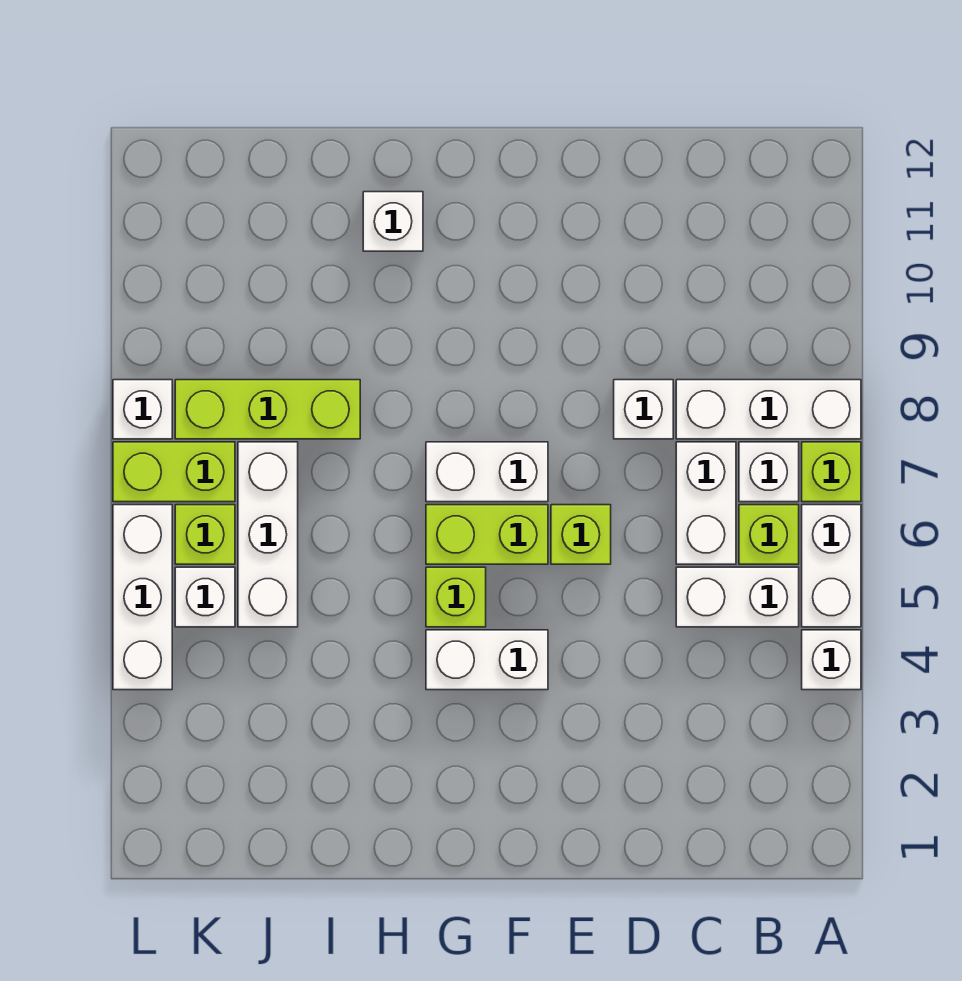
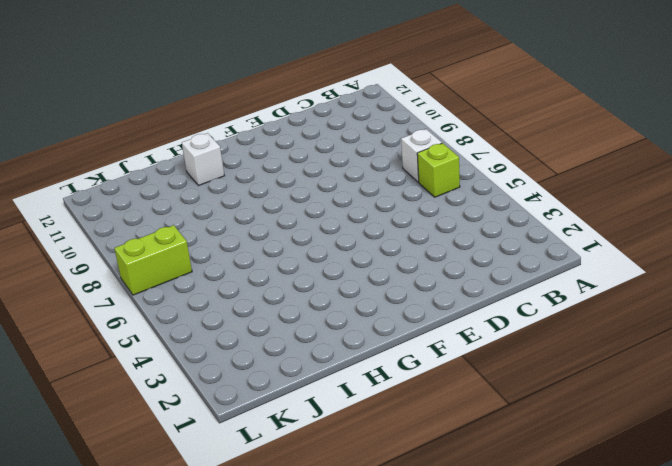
none -> white brick A4 level 1
none -> white brick A5:A6 level 1
none -> lime brick A7 level 1

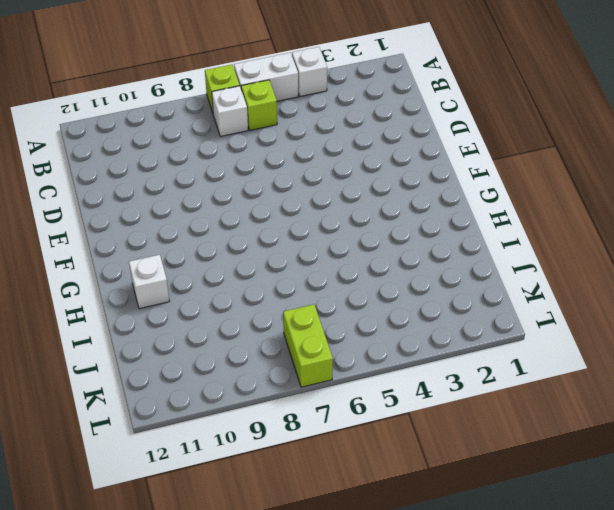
none -> white brick A8:C8 level 1
none -> white brick B5:C5 level 1
none -> white brick C6:C7 level 1

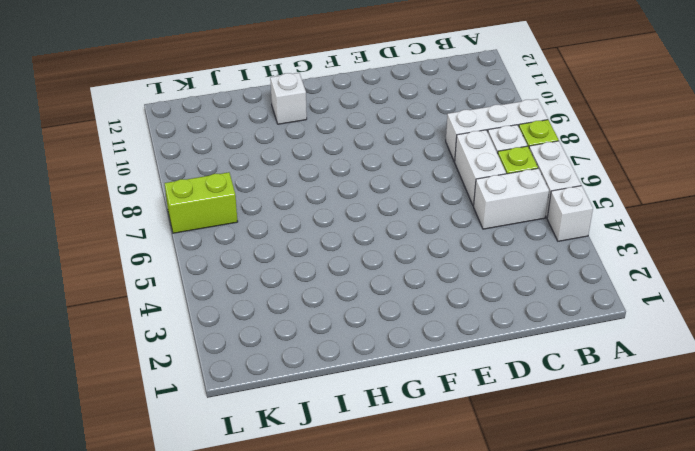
none -> white brick D8 level 1
none -> lime brick E6 level 1
none -> white brick F4:G4 level 1

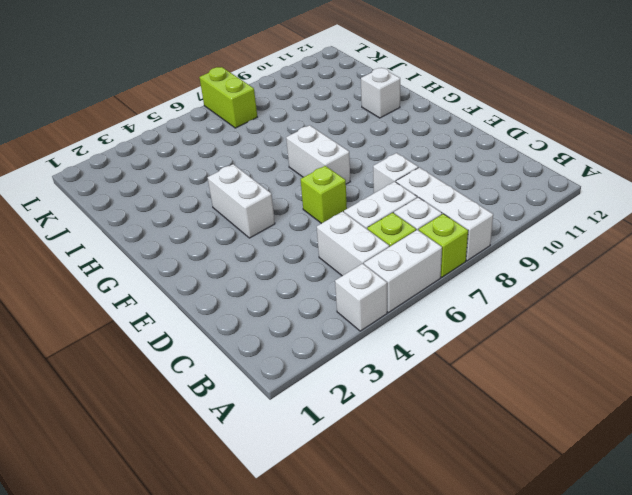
none -> lime brick F6:G6 level 1
none -> lime brick G5 level 1
none -> lime brick I8:K8 level 1

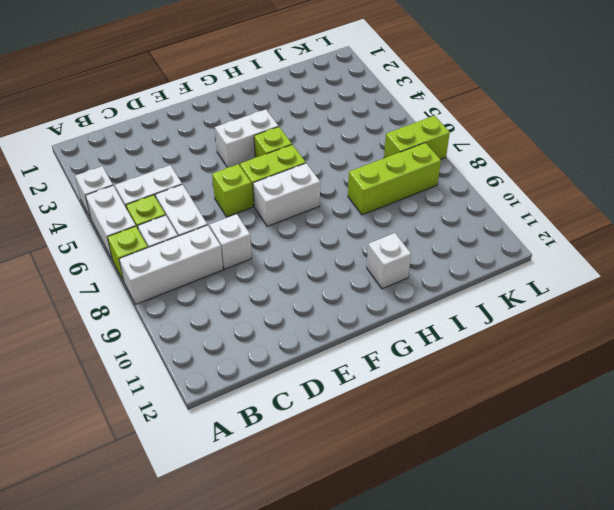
none -> white brick J5:J7 level 1
none -> white brick K5 level 1
none -> lime brick K6 level 1

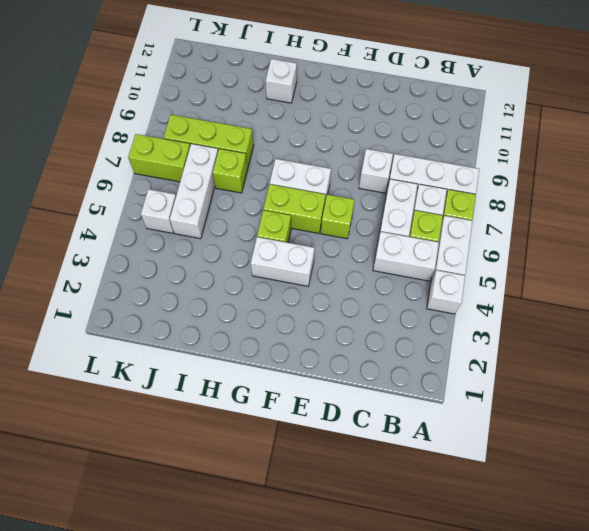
lime brick I7 level 1 -> lime brick K6 level 1
none -> white brick L4:L6 level 1
none -> white brick L8 level 1

